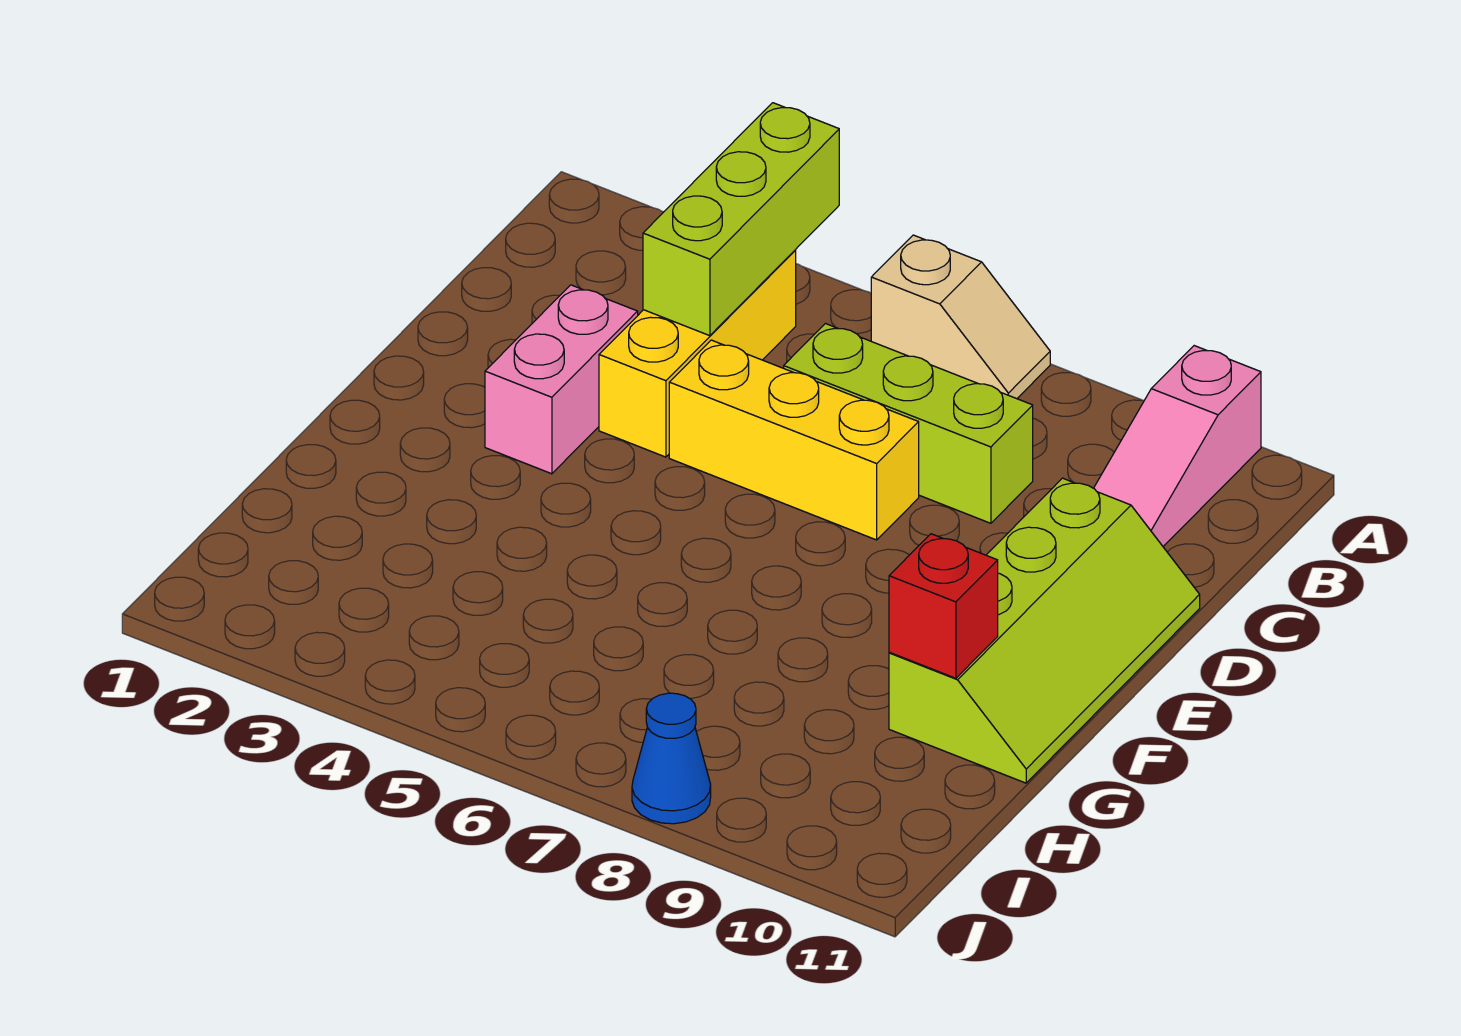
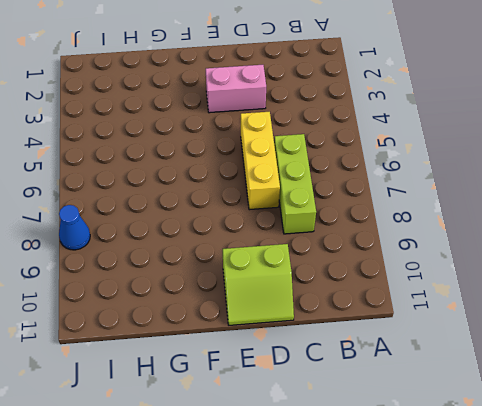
lime slope D10:E11 level 1 top 10 -> lime slope D10:G11 level 1 top 10
none -> tan slope A6:A7 level 1 top 6
none -> pink slope A10:C10 level 1 top A

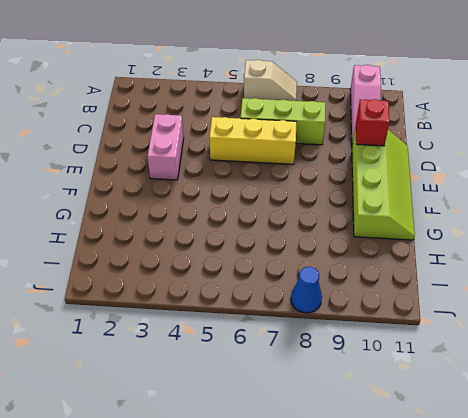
red brick D10 level 2 -> red brick G10 level 2
none -> yellow brick B4:D4 level 1
none -> lime brick A4:C4 level 2

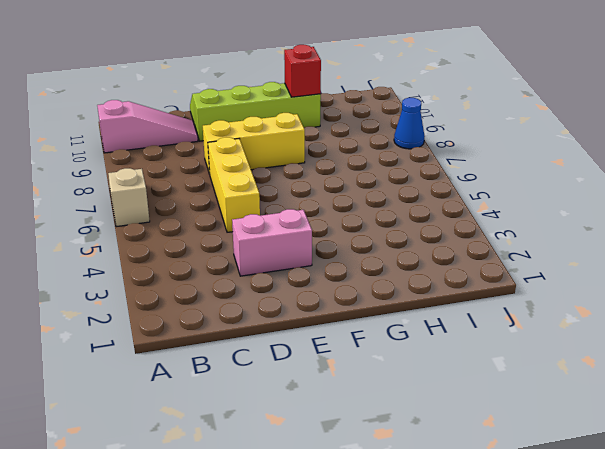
yellow brick D8:F8 level 1 -> yellow brick B4:D4 level 1
none -> lime brick C6:C8 level 1
none -> lime brick A4:C4 level 2

